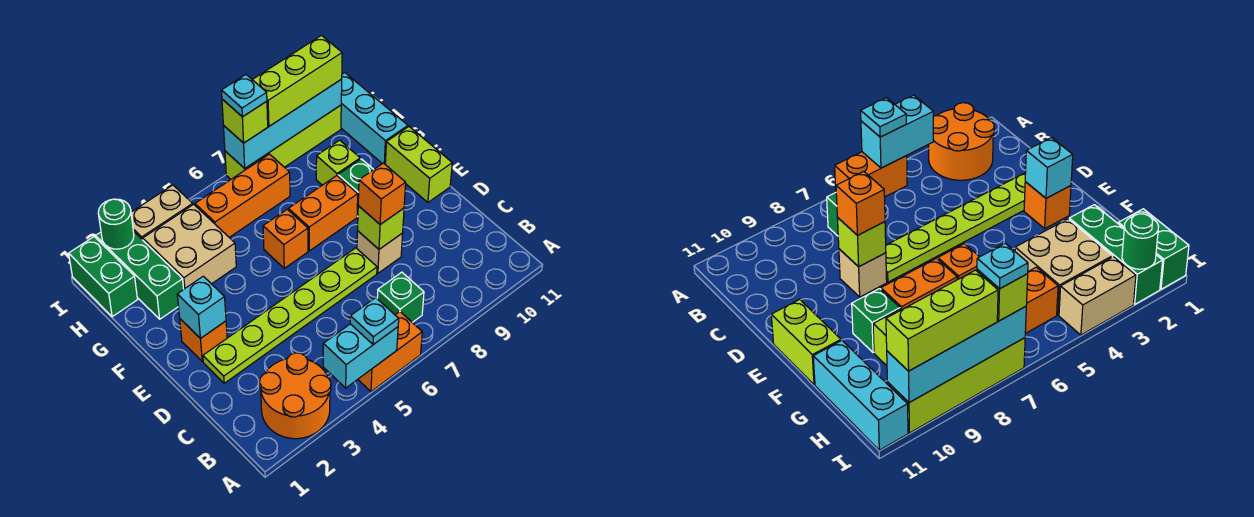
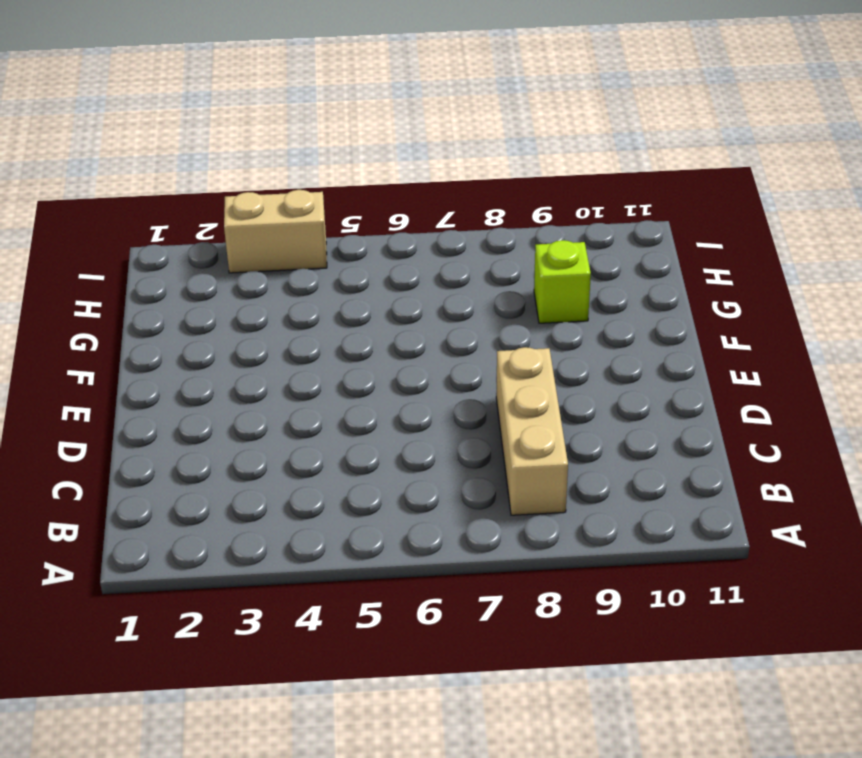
tan brick B8:D8 level 1 -> tan brick D8 level 1
none -> orange round brick A2:B3 level 1
none -> orange brick A5:A6 level 1
none -> green brick B7 level 1

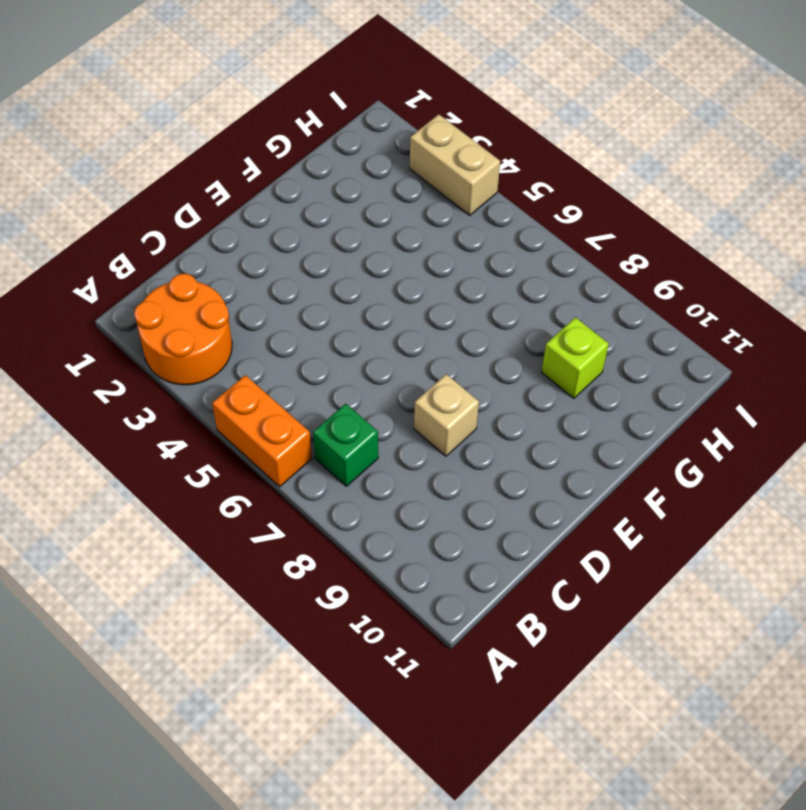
none -> lime plate D2:D7 level 1
none -> orange brick E2 level 1
none -> lime brick E11:F11 level 1

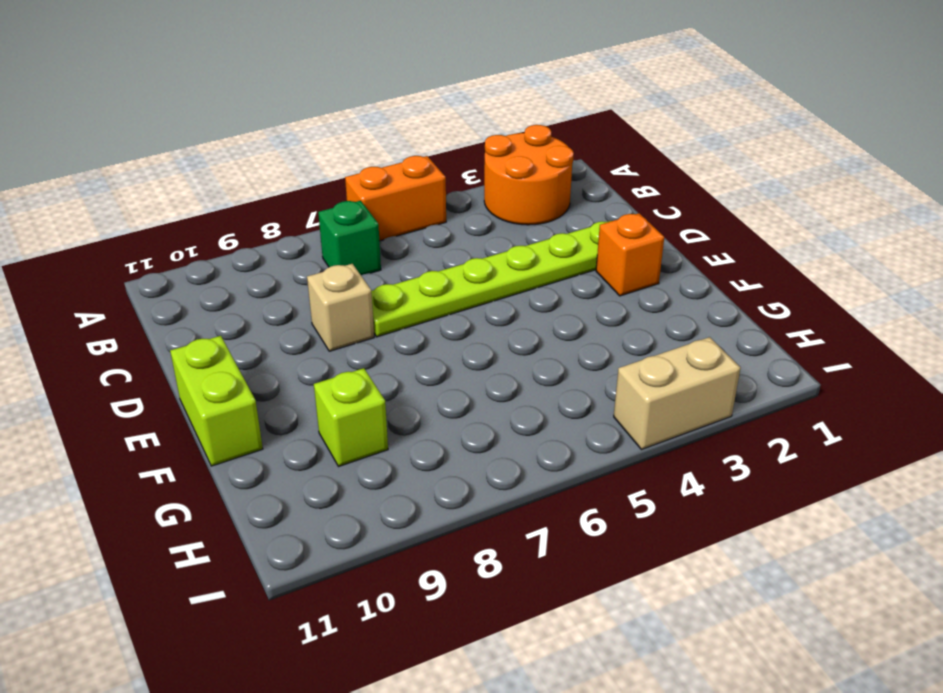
none -> orange brick F6 level 1
none -> orange brick F7:F8 level 1
none -> green brick F9 level 1

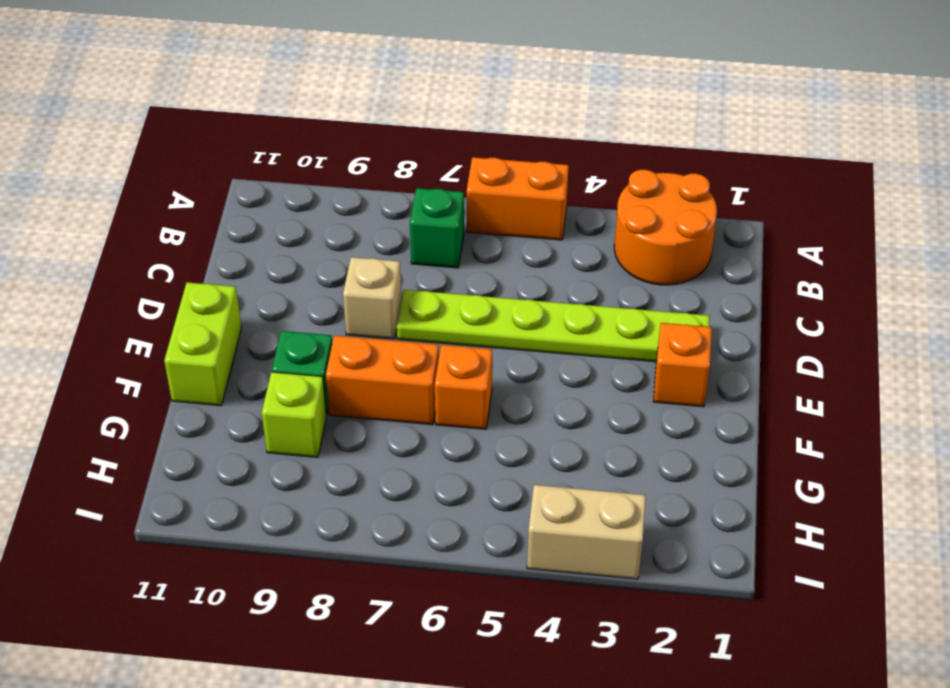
none -> green brick G2:I2 level 1
none -> tan brick G3:H4 level 1
none -> cyan brick G11:I11 level 1

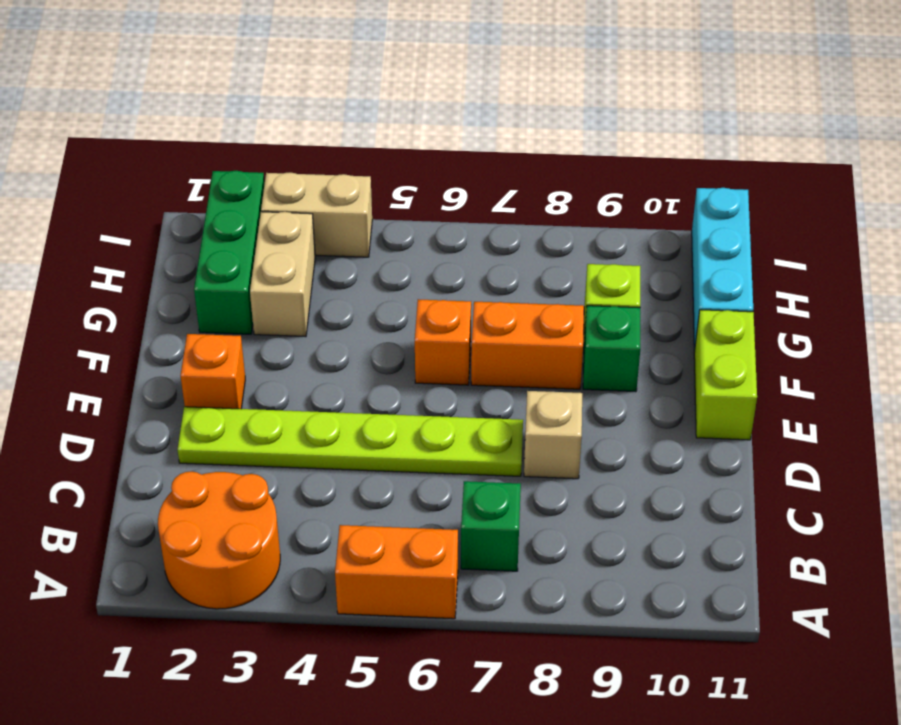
tan brick G3:H3 level 1 -> tan brick G3:H4 level 1
none -> green brick H1:I1 level 1
none -> orange brick H5:H7 level 1
none -> lime brick I7:I10 level 1

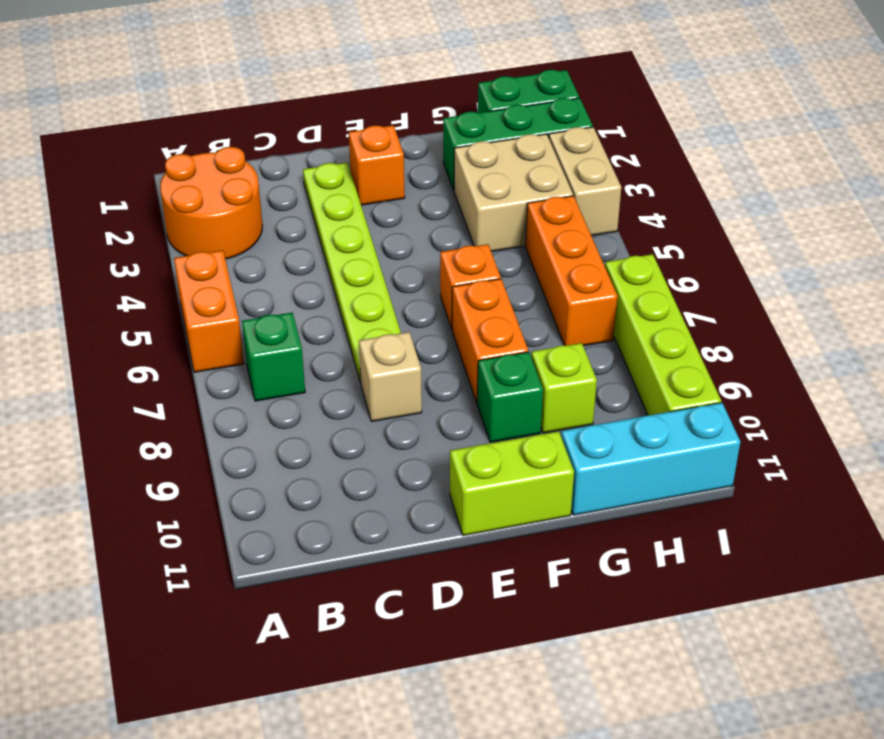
none -> cyan brick A4:A5 level 2
none -> lime brick D8 level 2
none -> cyan brick E2 level 2

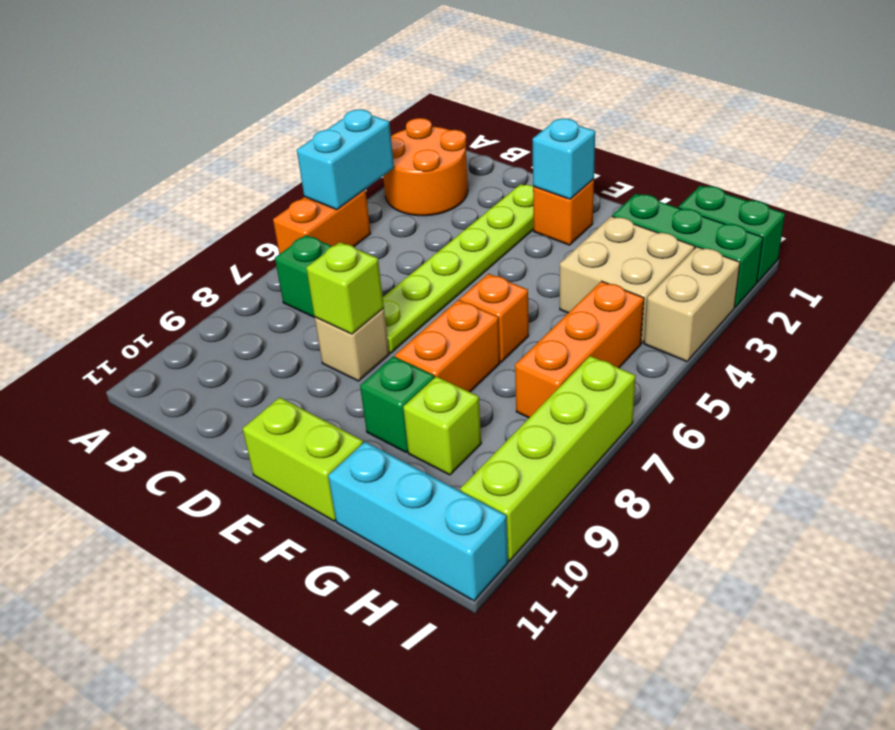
none -> green round brick I2 level 2
none -> cyan brick I7:I10 level 2
none -> cyan plate A5 level 3

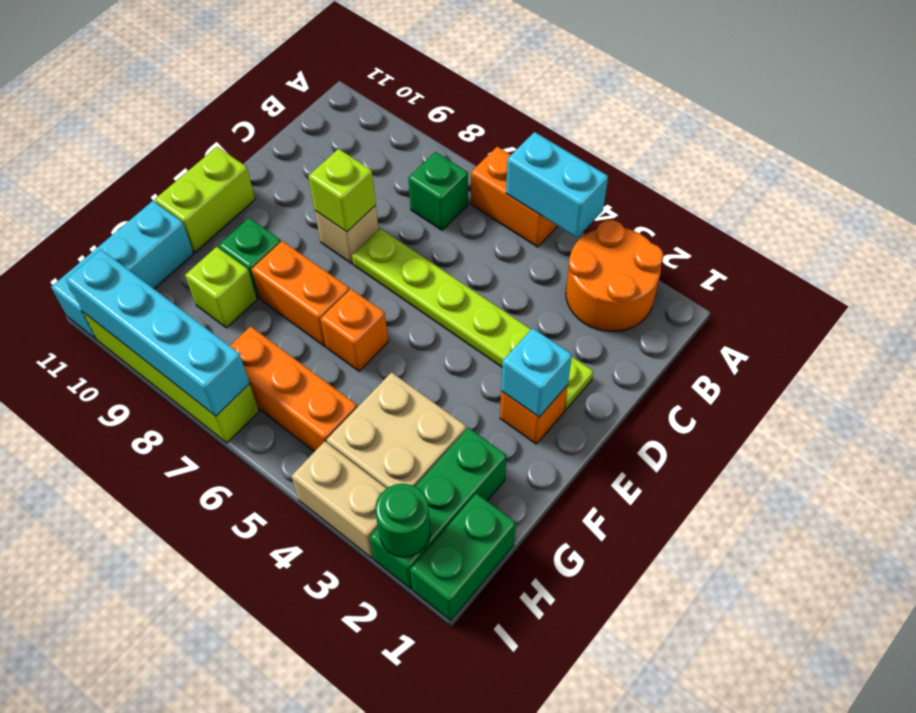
none -> cyan plate A5 level 3
none -> orange brick D8 level 3
none -> lime brick I7 level 3

